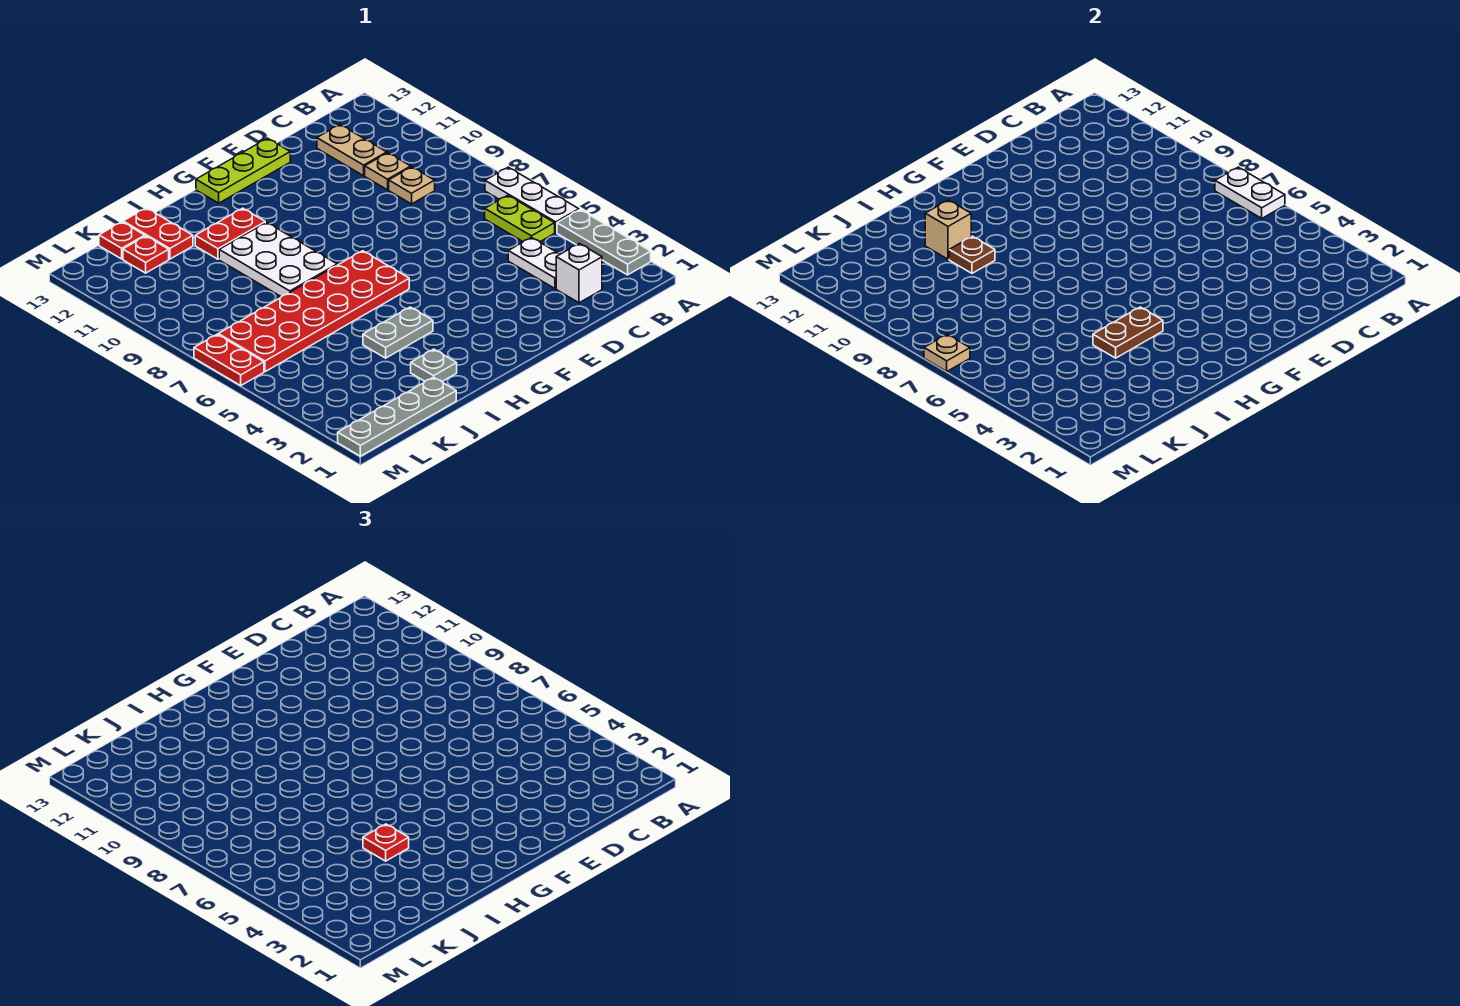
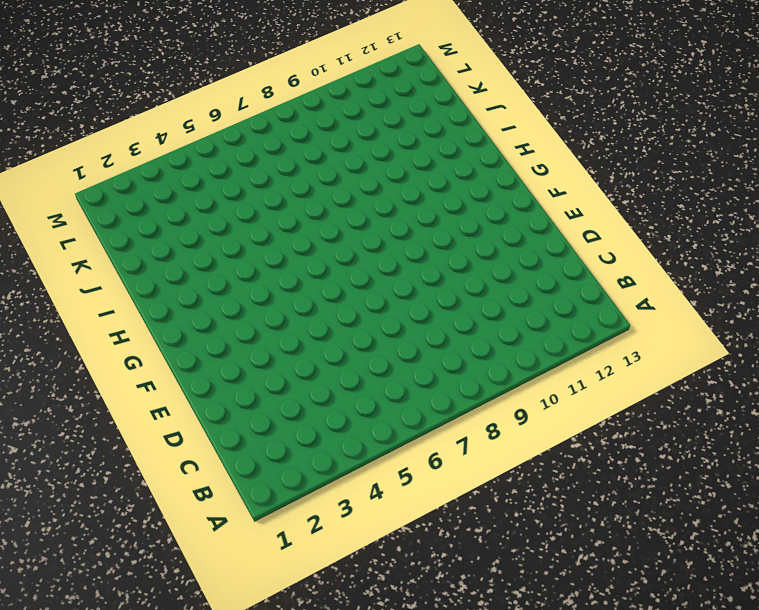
none -> grey plate A2:A4 level 1
none -> white plate A5:A7 level 1
none -> lime plate B5:B6 level 1

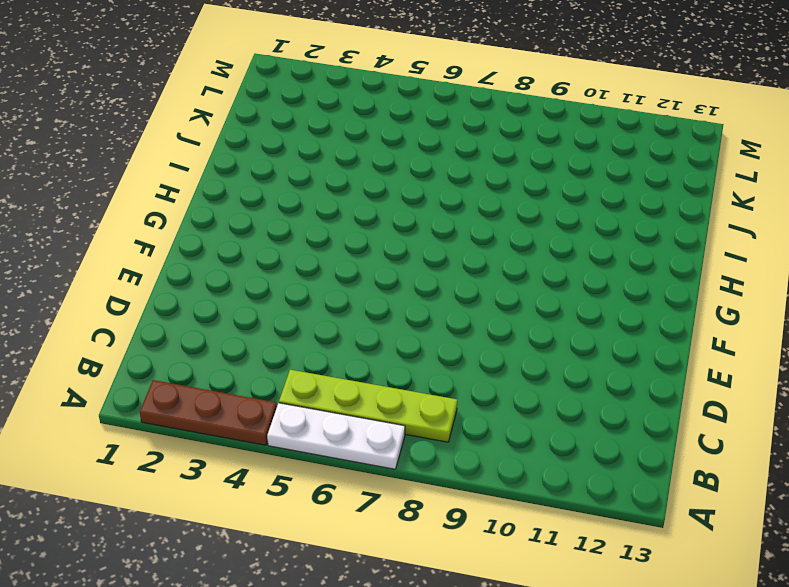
brown plate A2:A4 level 1 -> grey plate A2:A4 level 1
lime plate B5:B8 level 1 -> lime plate B5:B6 level 1
none -> white brick C2 level 1
none -> white plate C3:C4 level 1
none -> tan plate C9 level 1

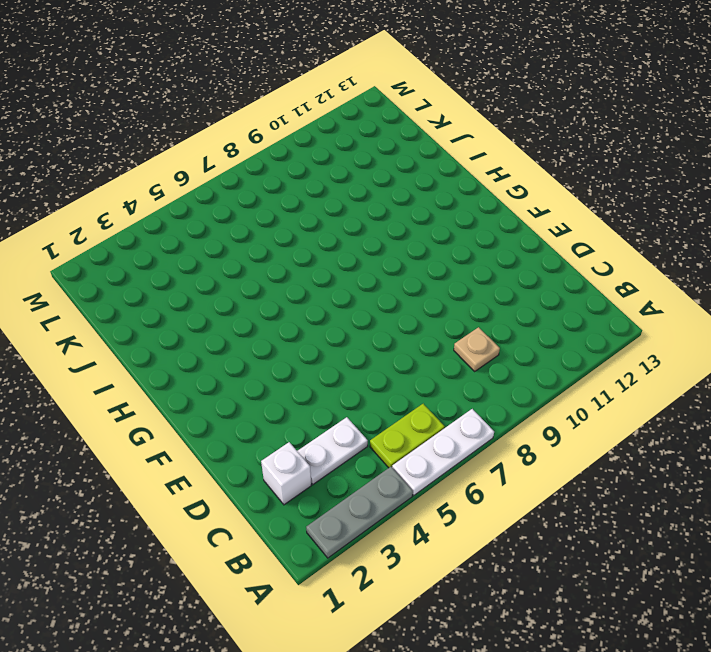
none -> tan plate C10 level 1
none -> tan plate C11:C12 level 1
none -> lime plate E13:G13 level 1

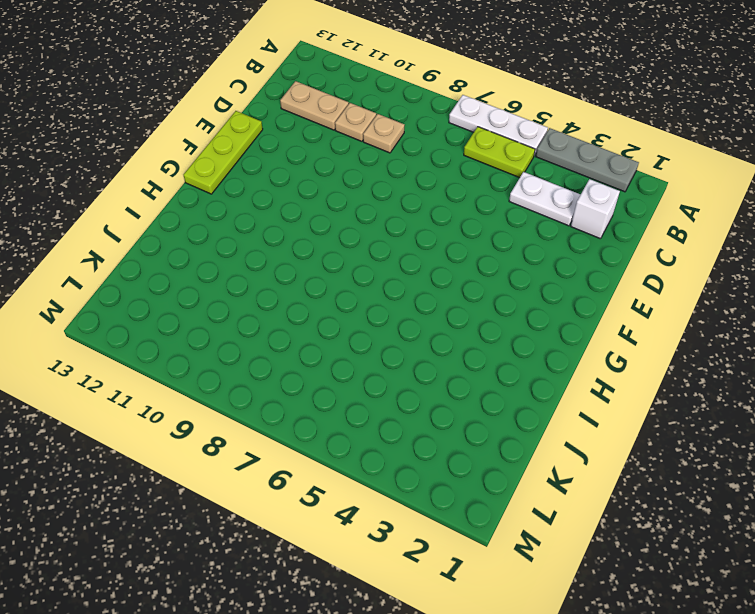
none -> red plate G6:L7 level 1
none -> grey plate H4:I4 level 1
none -> white plate H8:I10 level 1

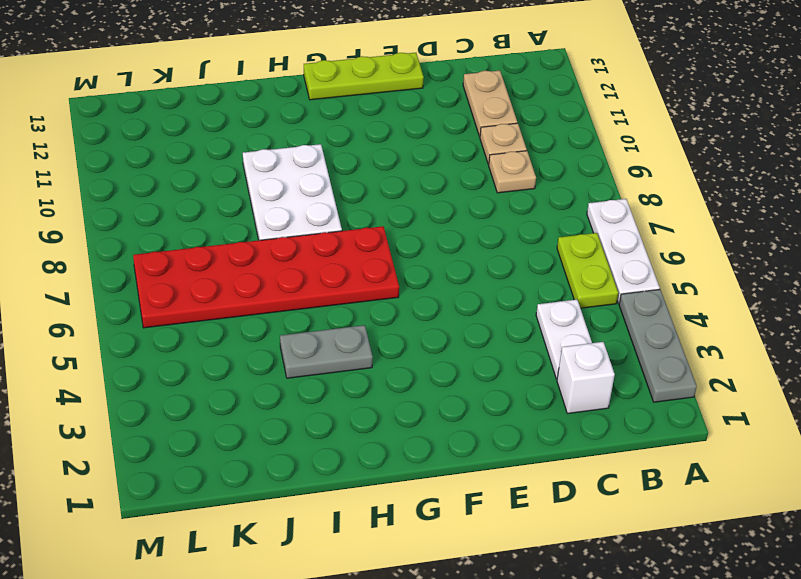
none -> red plate H11:I11 level 1
none -> grey plate I2 level 1
none -> grey plate J1:M1 level 1

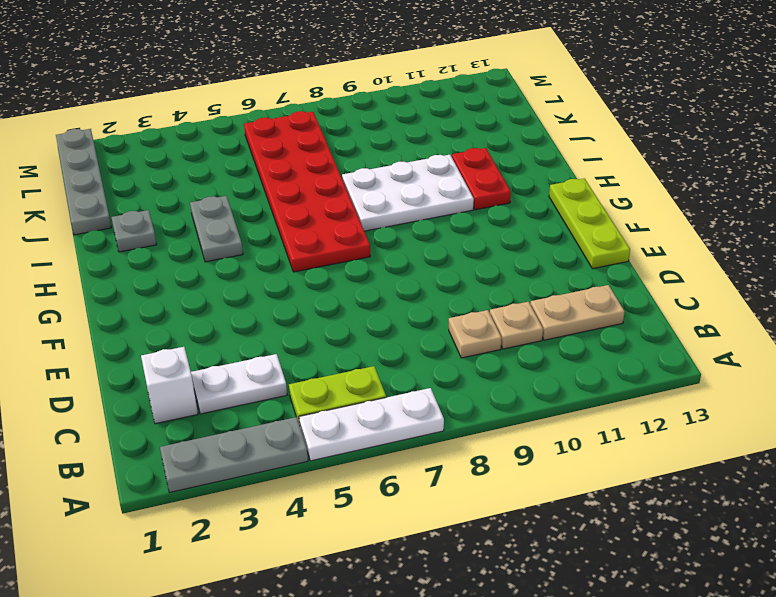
none -> red plate J12:J13 level 1
none -> red plate K12 level 1
none -> red plate K13 level 1

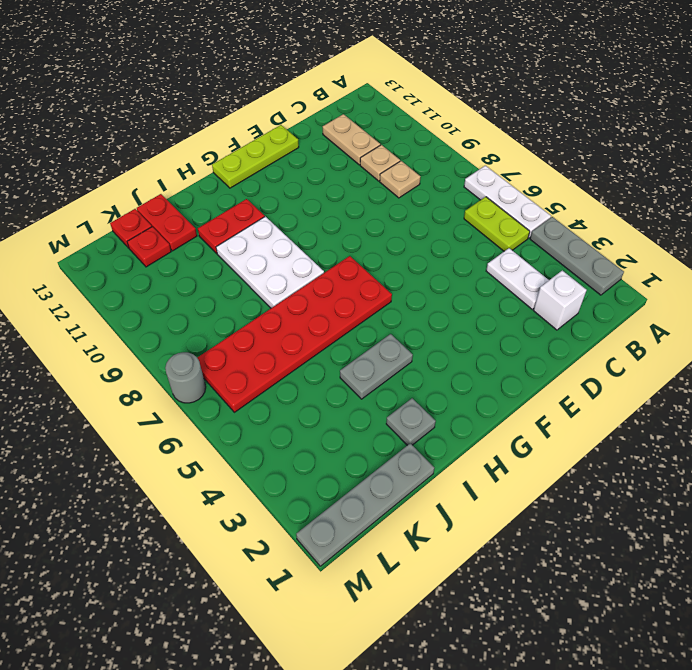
grey round brick M7 level 1 -> red plate M6:M7 level 1
none -> white plate A6:A7 level 2
none -> brown plate H4:I4 level 2
none -> brown plate I10 level 2

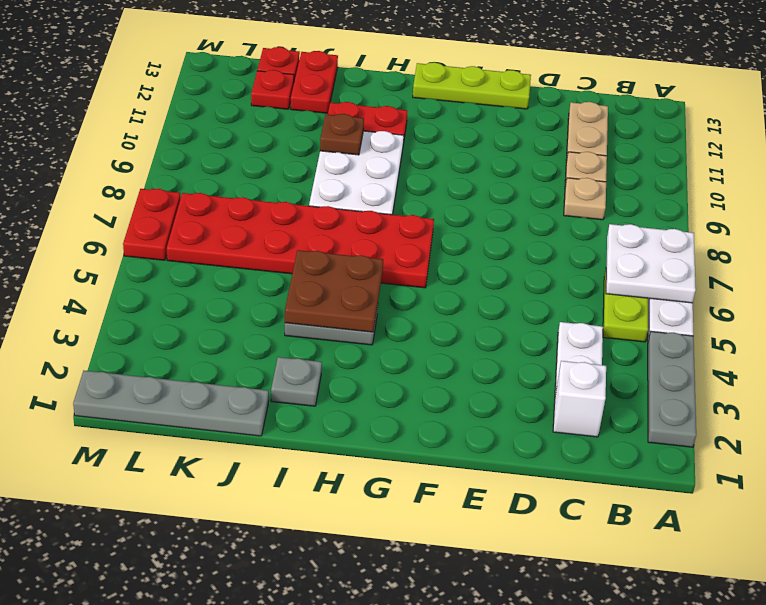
white plate A6:B7 level 2 -> white plate A6:A7 level 2
brown plate H4:I5 level 2 -> brown plate H4:I4 level 2
none -> tan brick I11 level 2
none -> tan plate M7 level 2
none -> red plate I4 level 3

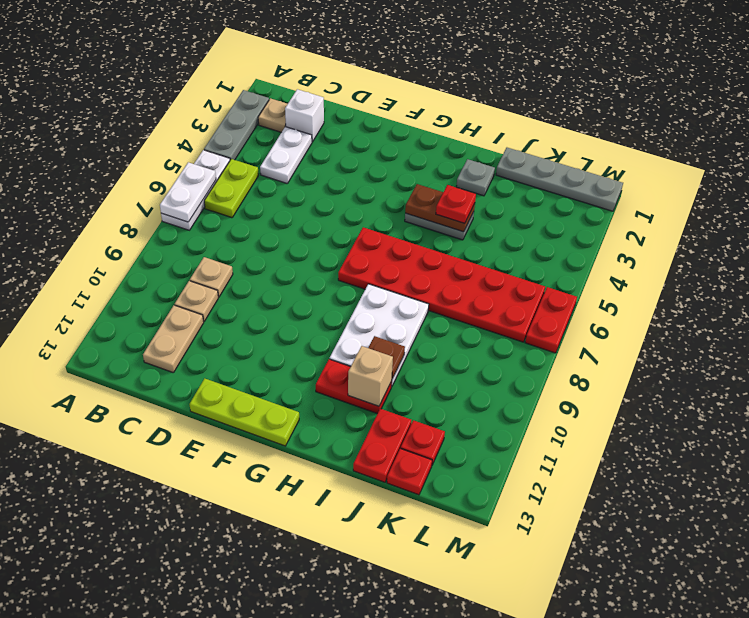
tan plate B2 level 1 -> tan plate M7 level 2

